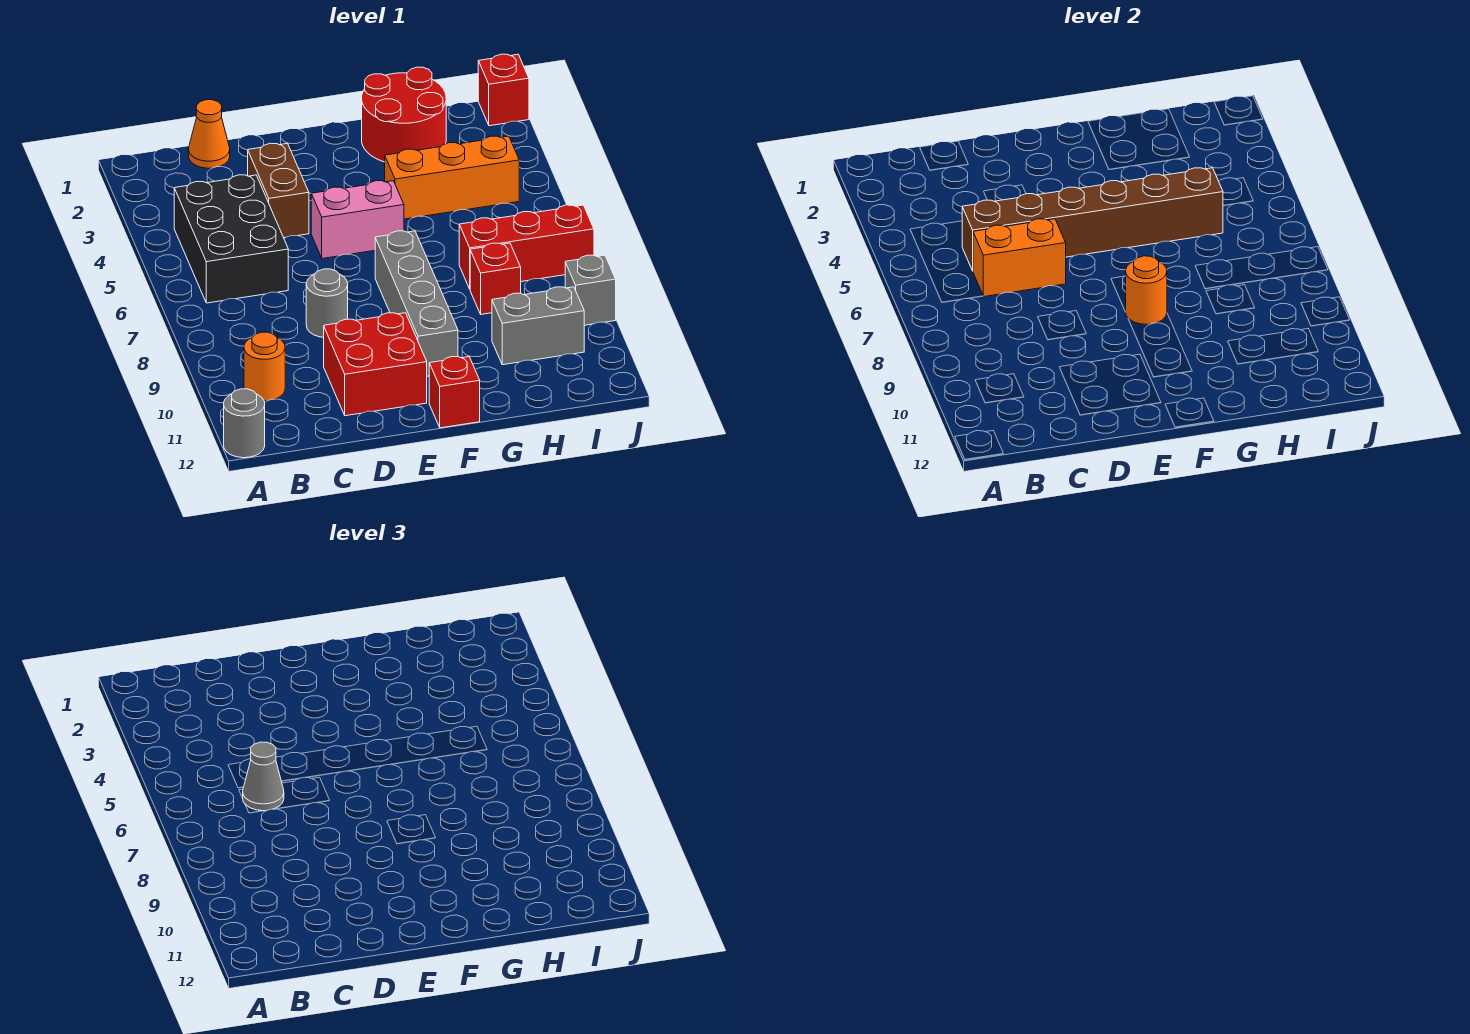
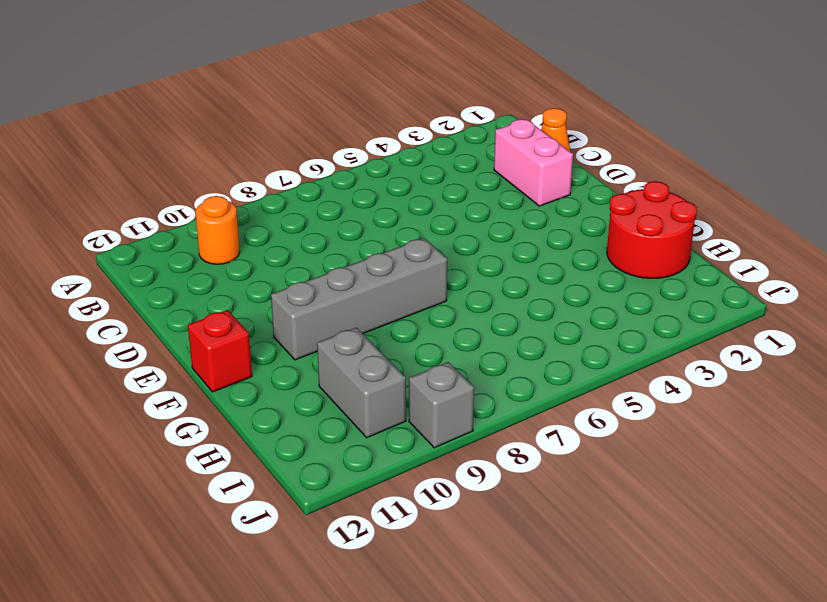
pink brick C2:D2 level 1 -> pink brick E5:F5 level 1
none -> grey round brick A12 level 1
none -> black brick B4:C6 level 1
none -> brown brick D3:D4 level 1

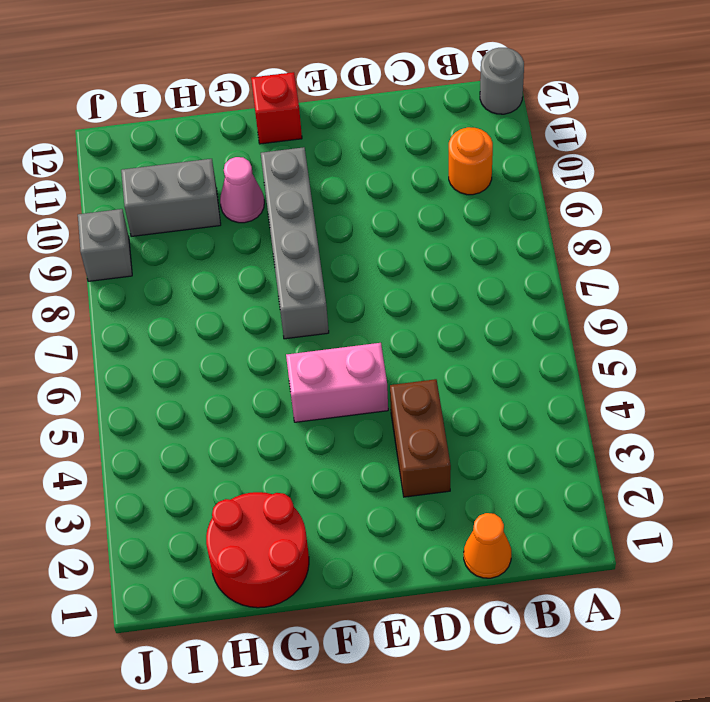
pink cone G10 level 1 -> none
none -> black brick B4:C6 level 1
none -> grey round brick D8 level 1
none -> red brick D10:E11 level 1

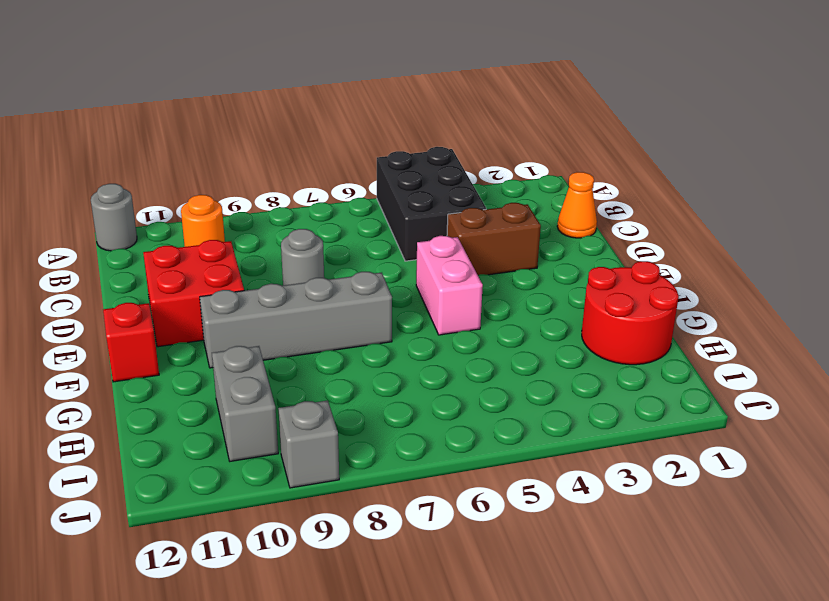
black brick A4:C5 level 1 -> black brick B4:C6 level 1
none -> orange brick G4:I4 level 1
none -> red brick H7:J7 level 1
none -> red brick H8 level 1

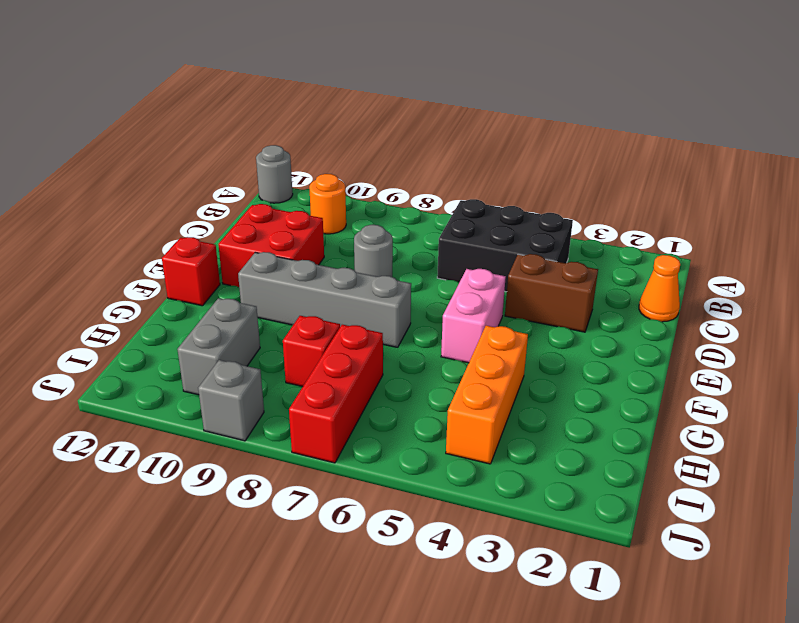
none -> red round brick G1:H2 level 1
none -> red brick J1 level 1
none -> brown brick C5:H5 level 2

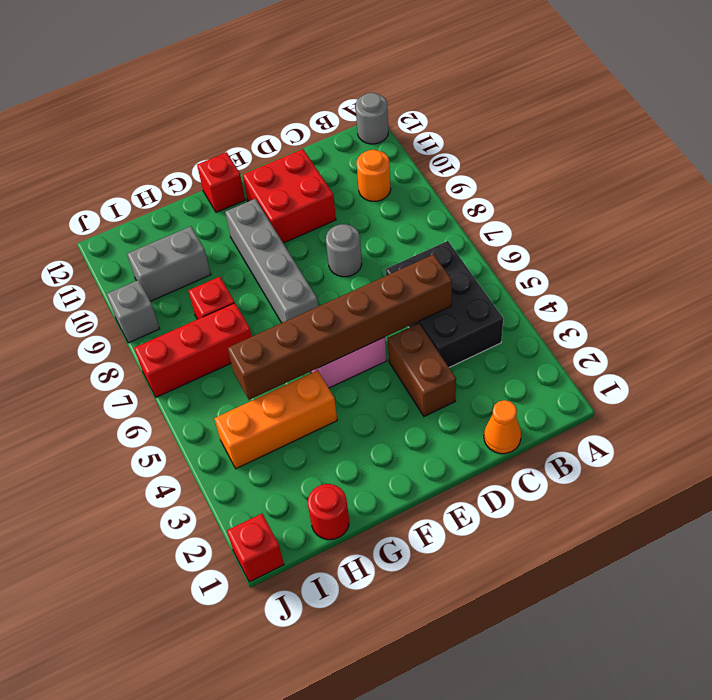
red round brick H1 level 1 -> red round brick G1:H2 level 1
none -> orange brick C6:D6 level 2
none -> orange round brick F8 level 2
none -> grey cone C6 level 3

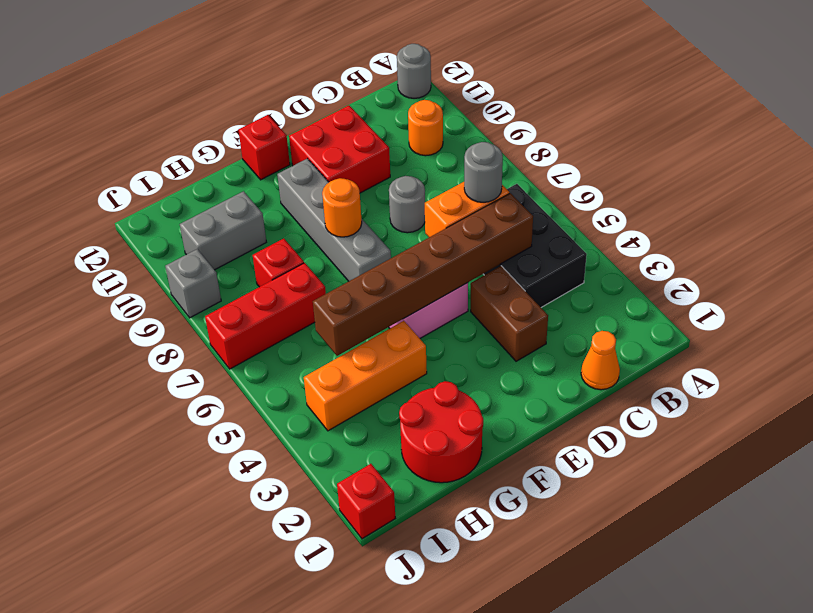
grey round brick C6 level 3 -> grey cone C6 level 3

